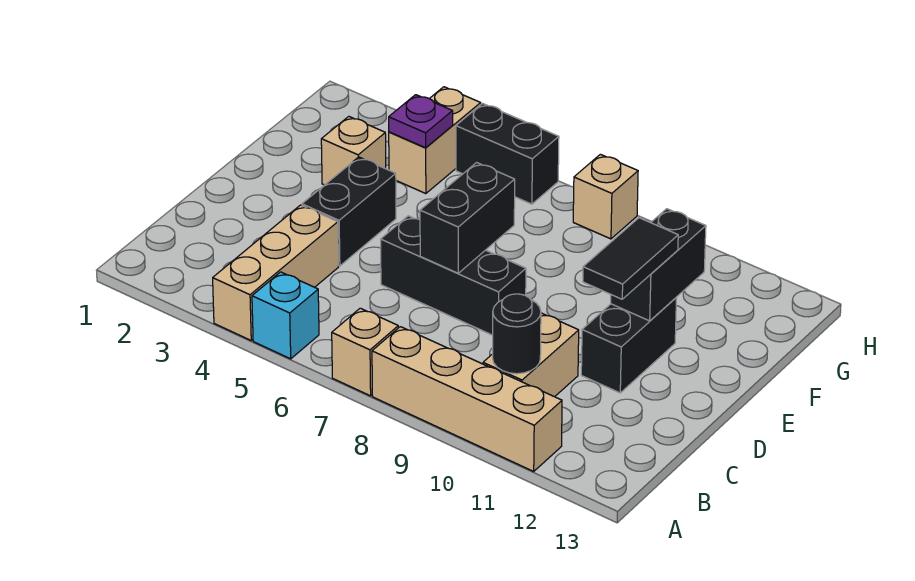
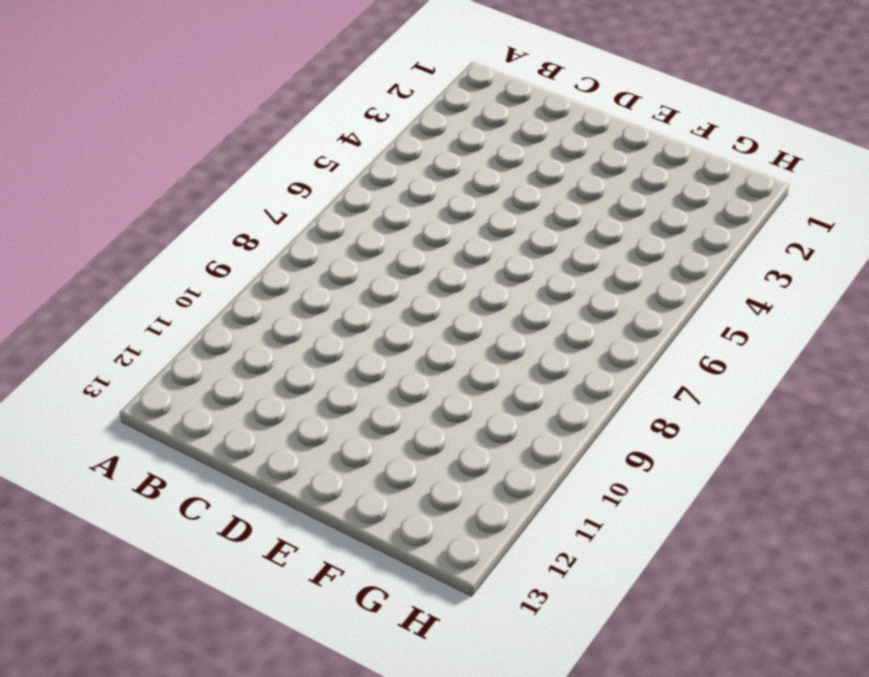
none -> tan brick A4:C4 level 1
none -> cyan brick A5 level 1
none -> tan brick A7 level 1

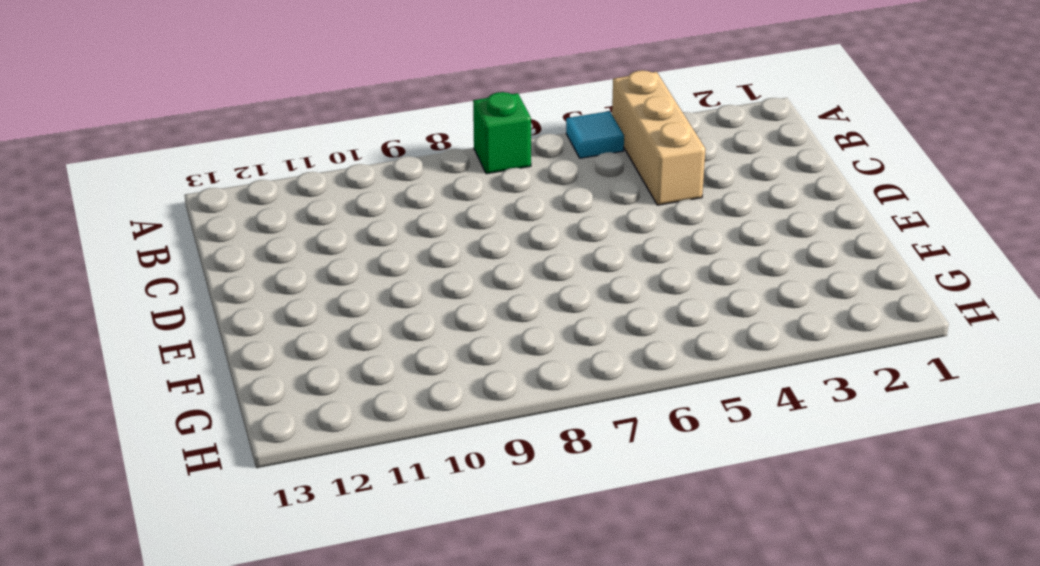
cyan tile A5 level 1 -> cyan brick A5 level 1
green brick A7 level 1 -> tan brick A7 level 1
none -> tan brick A8:A11 level 1
none -> tan brick B10:C10 level 1
none -> black brick D4:E4 level 1

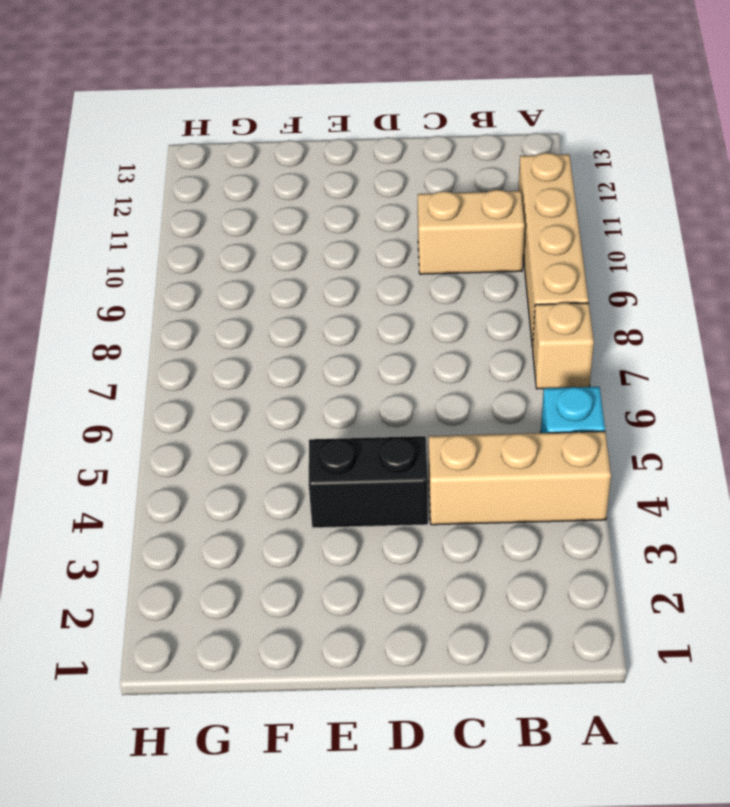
none -> black brick D6:D8 level 1
none -> black brick D11:E11 level 1
none -> tan brick F3 level 1

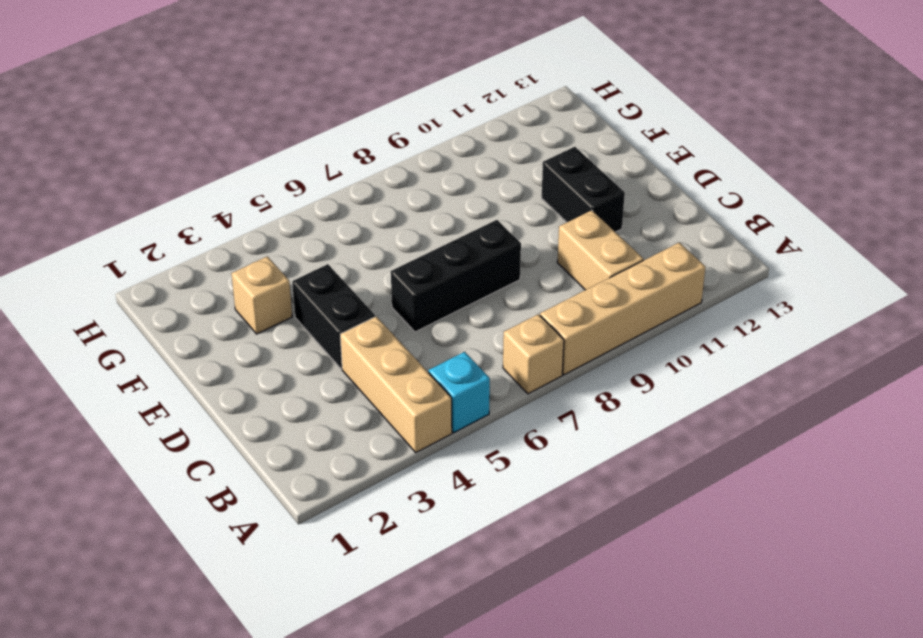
none -> tan brick G4:H4 level 1
none -> black brick H5:H6 level 1
none -> tan brick H8 level 1

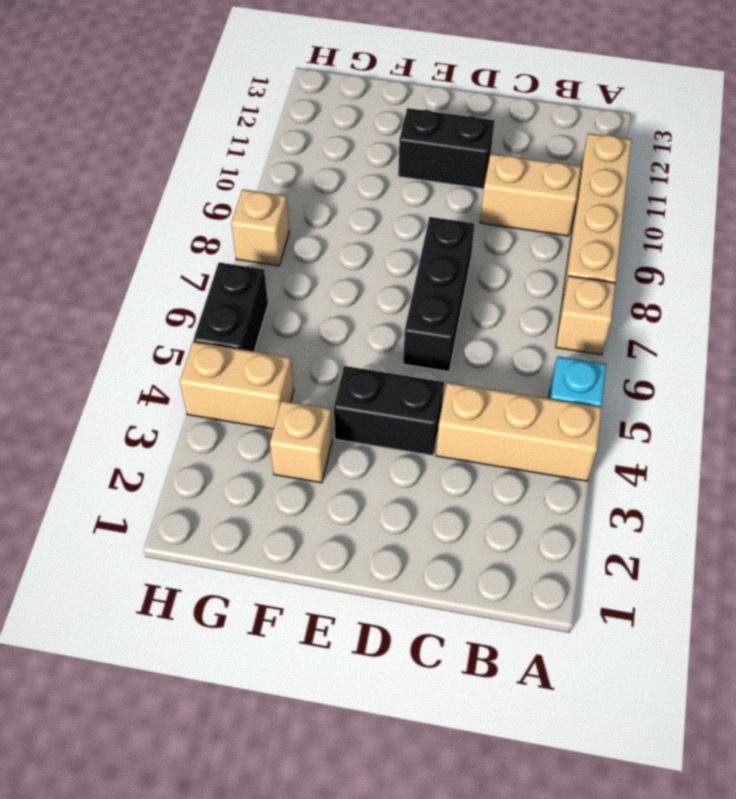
none -> black round brick B10 level 2
none -> black brick D7:E7 level 2
none -> black brick E11:F11 level 2

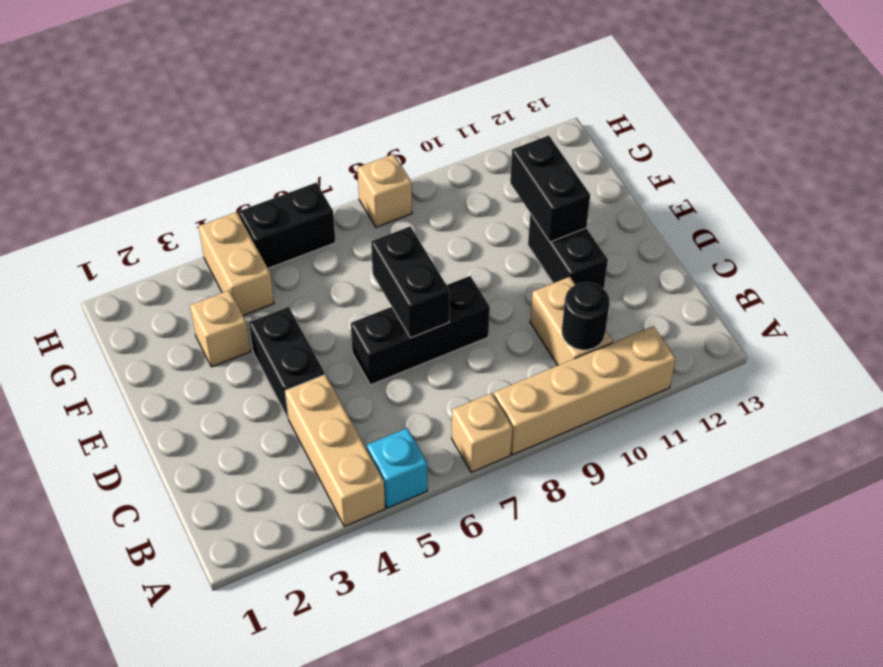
none -> purple plate G4 level 2
none -> black tile D11:E11 level 3

